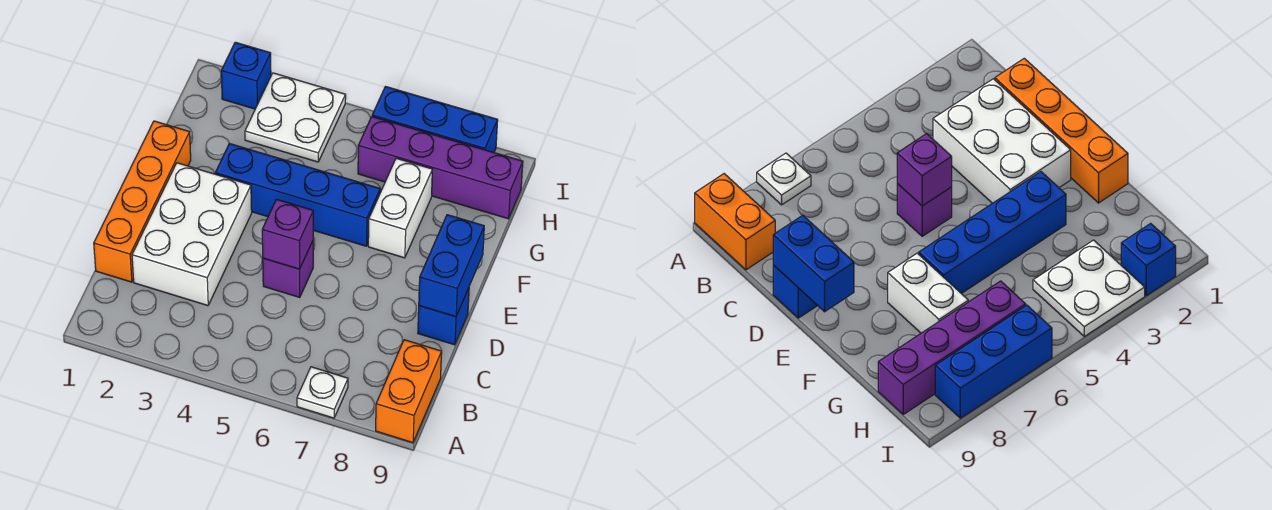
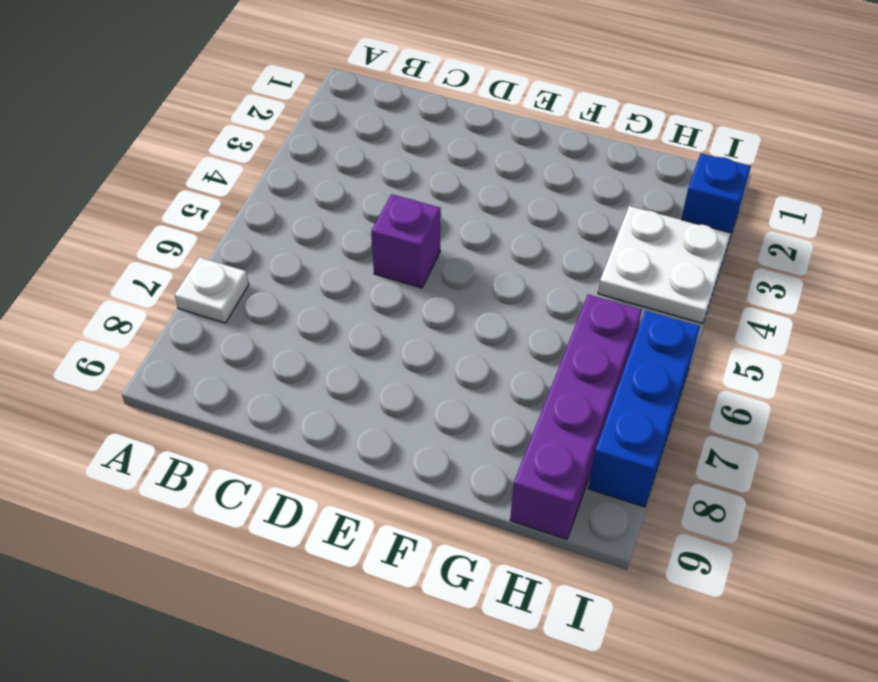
none -> orange brick A9:B9 level 1
none -> orange brick C1:F1 level 1
none -> white brick C2:E3 level 1

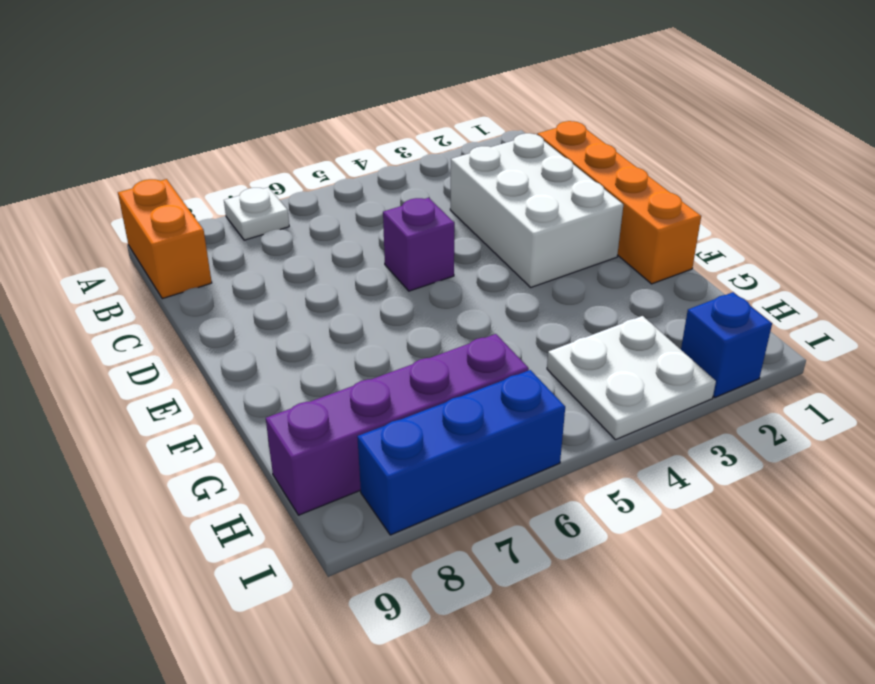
none -> blue brick D9 level 1
none -> blue brick F3:F6 level 1
none -> white brick F7:G7 level 1

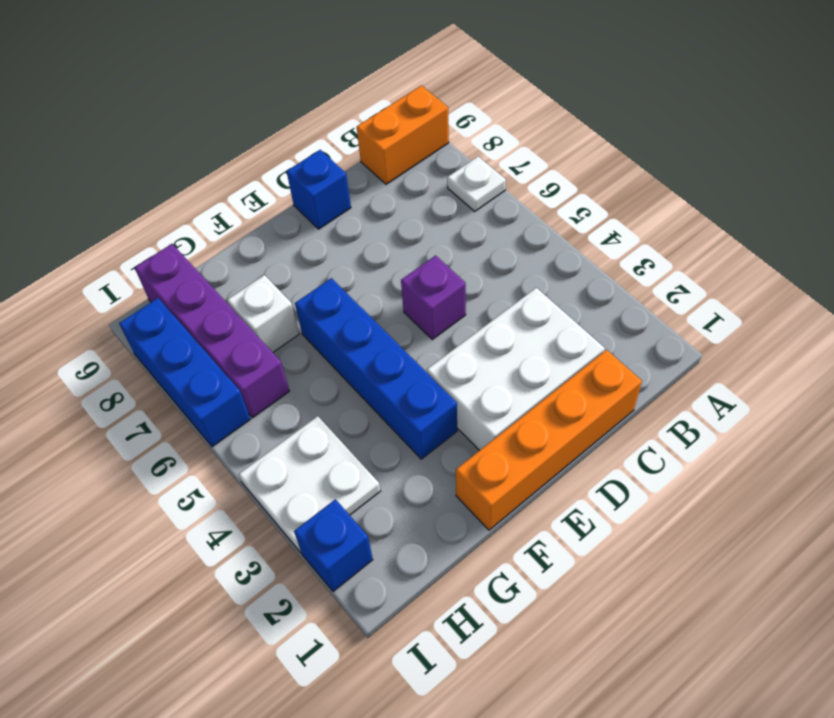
white brick G7 level 1 -> white brick F7:G7 level 1
none -> purple brick D5 level 2
none -> blue brick D9:E9 level 2

